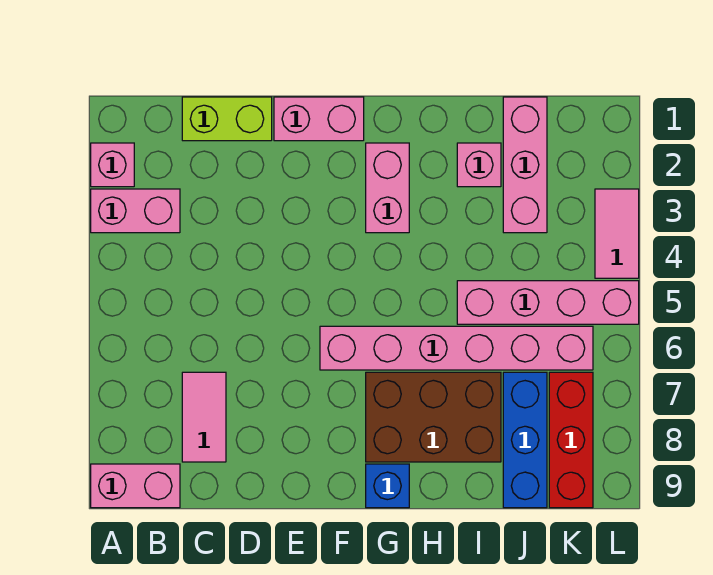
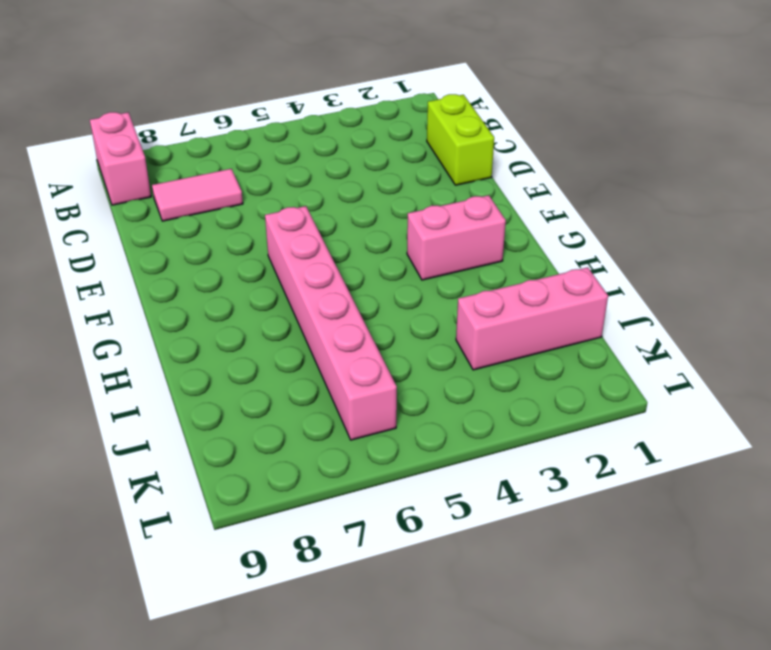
none -> pink brick A2 level 1
none -> pink brick A3:B3 level 1
none -> pink brick E1:F1 level 1

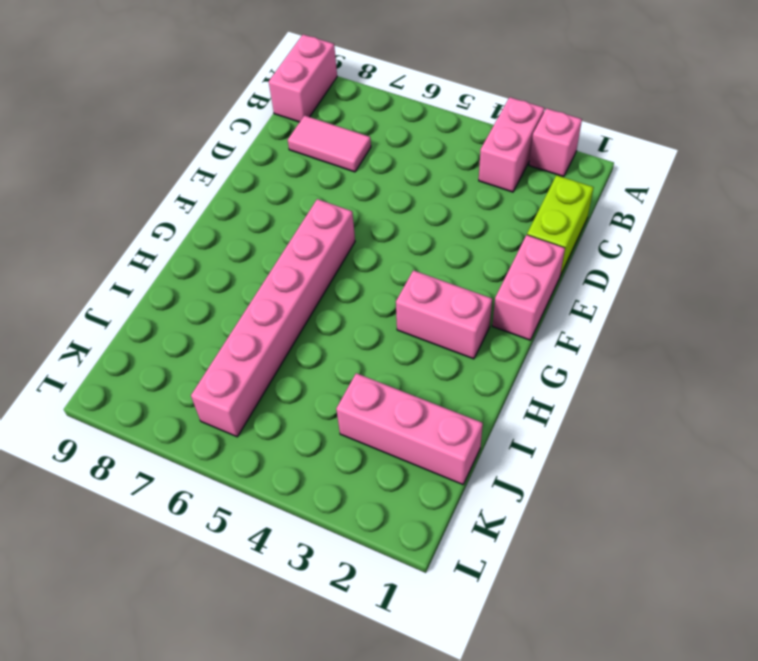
none -> brown brick G7:I8 level 1
none -> blue brick G9 level 1
none -> pink brick I2 level 1

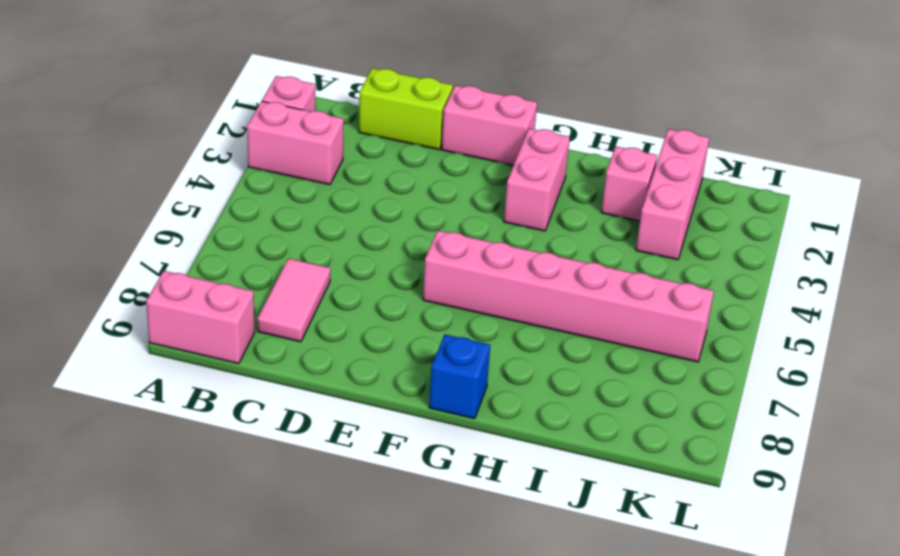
none -> brown brick G7:I8 level 1
none -> pink brick I5:L5 level 1
none -> blue brick J7:J9 level 1

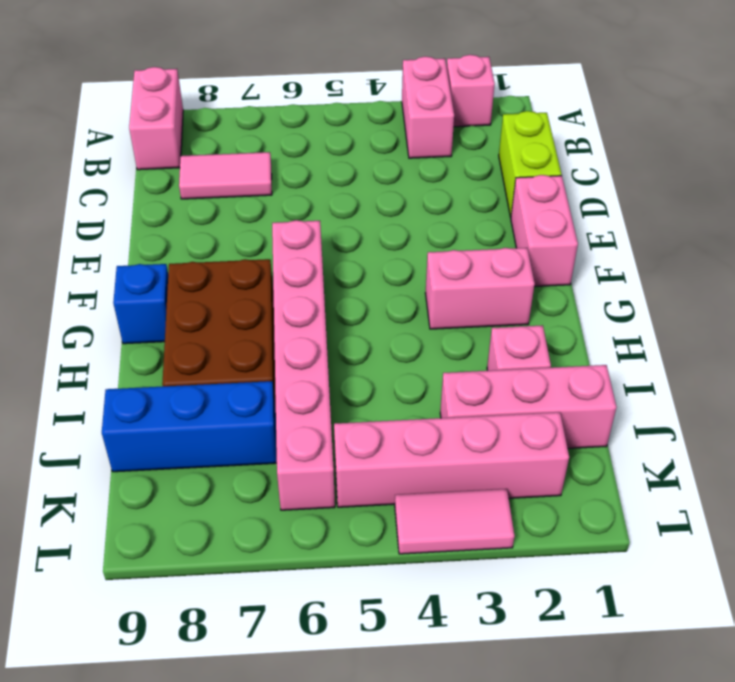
pink brick K2:K5 level 1 -> pink brick I5:L5 level 1
none -> red brick K7:K9 level 1

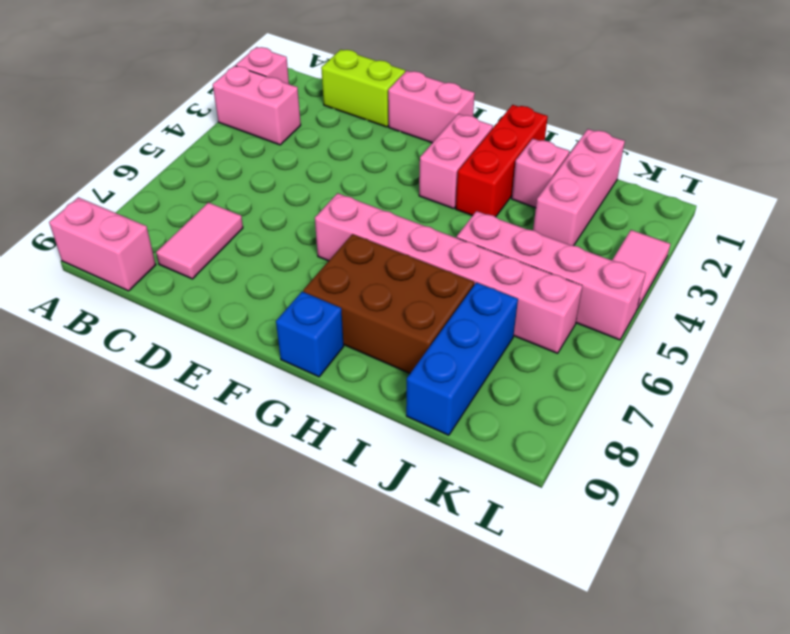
red brick H1:H3 level 1 -> red brick K7:K9 level 1

